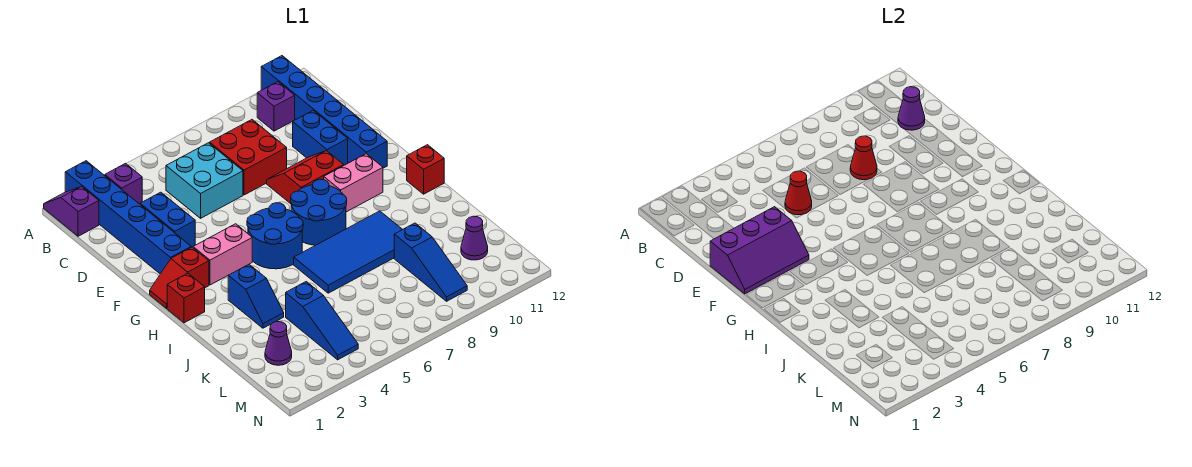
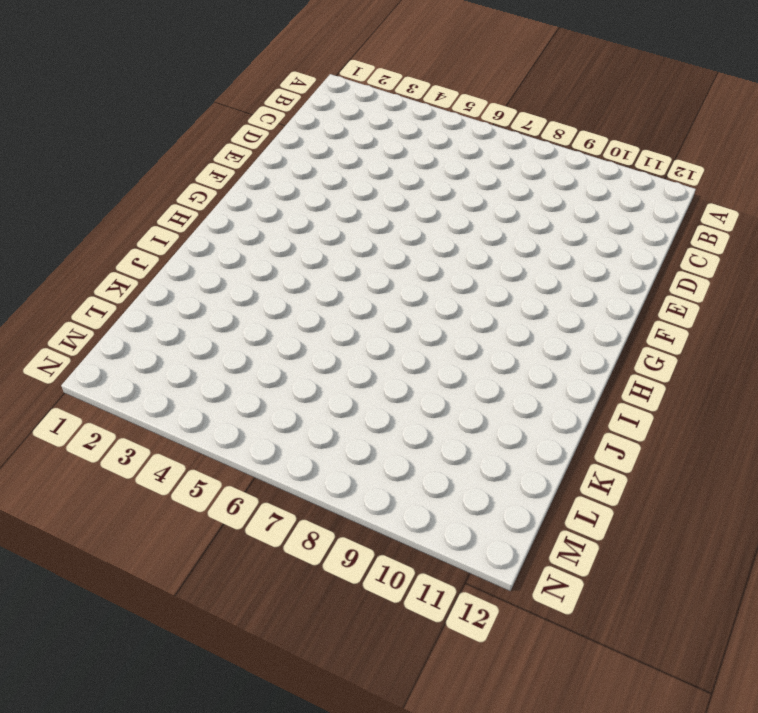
none -> purple slope A1:B1 level 1 top B
none -> blue brick A2:F2 level 1
none -> blue brick A11:F11 level 1

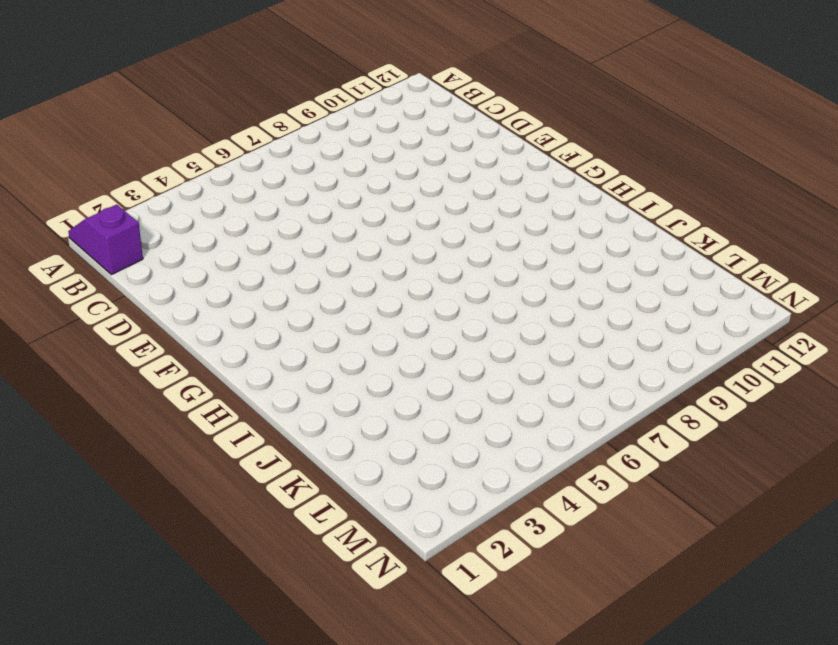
none -> blue brick A2:F2 level 1
none -> blue brick A11:F11 level 1
none -> purple brick B3 level 1

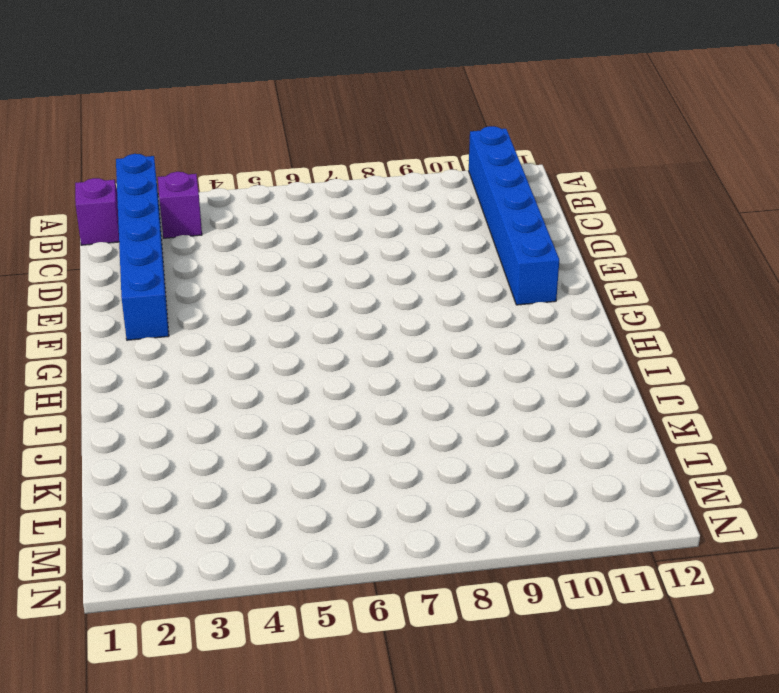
none -> purple brick B10 level 1
none -> cyan brick C5:D6 level 1
none -> red brick C7:D8 level 1

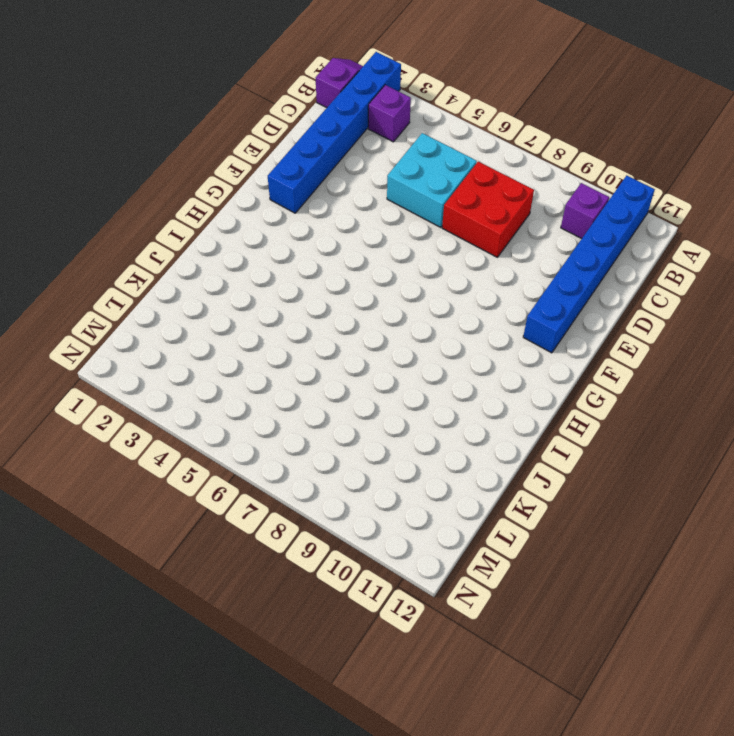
none -> blue brick D3:E3 level 1
none -> blue brick D10:E10 level 1
none -> red slope E8:F9 level 1 top F

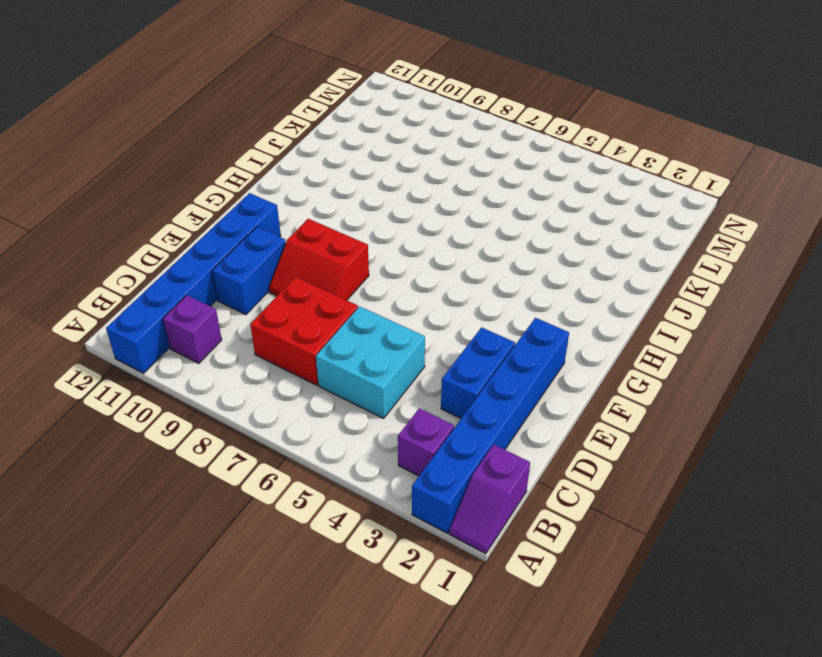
none -> red slope G1:G2 level 1 top 2
none -> pink brick G3:G4 level 1
none -> blue round brick G5:H6 level 1

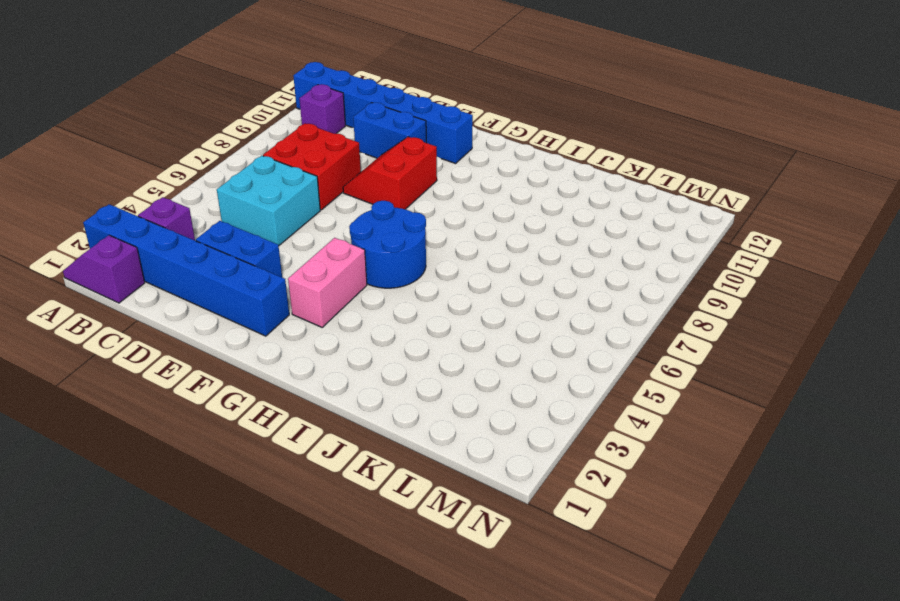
none -> red slope G1:G2 level 1 top 2
none -> blue round brick G7:H8 level 1
none -> pink brick G9:G10 level 1

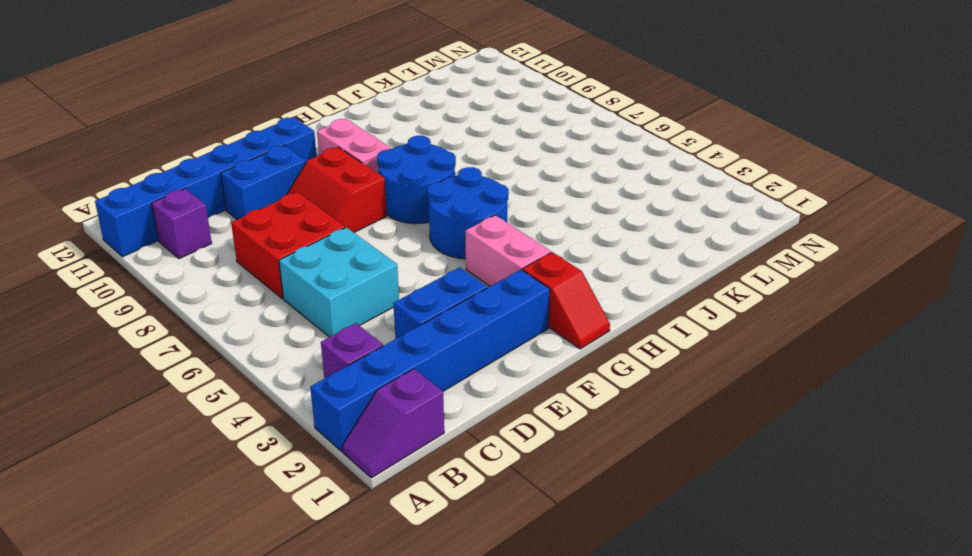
none -> red brick H1 level 1
none -> red brick H12 level 1
none -> blue slope I3:J3 level 1 top I

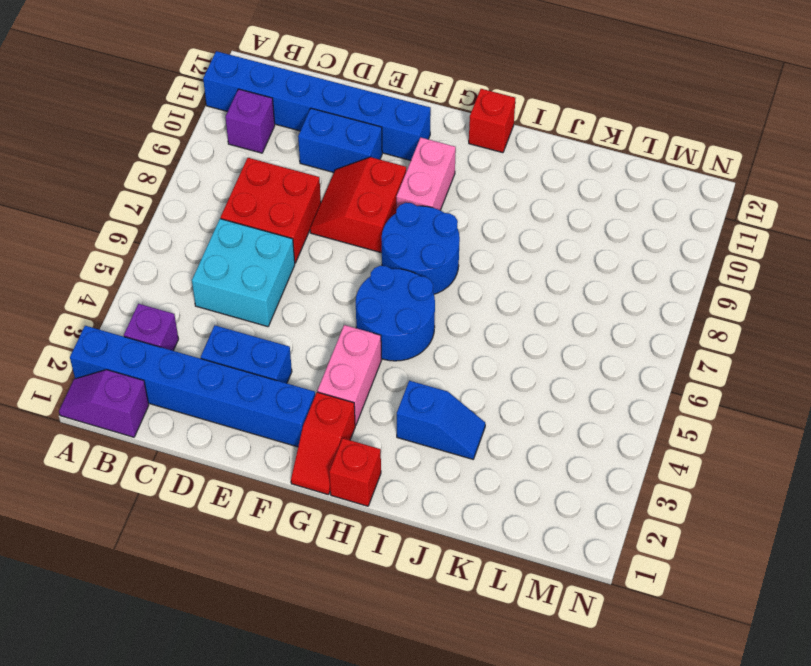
none -> blue tile I6:J9 level 1
none -> blue slope K4:M4 level 1 top K
none -> blue slope K9:M9 level 1 top K

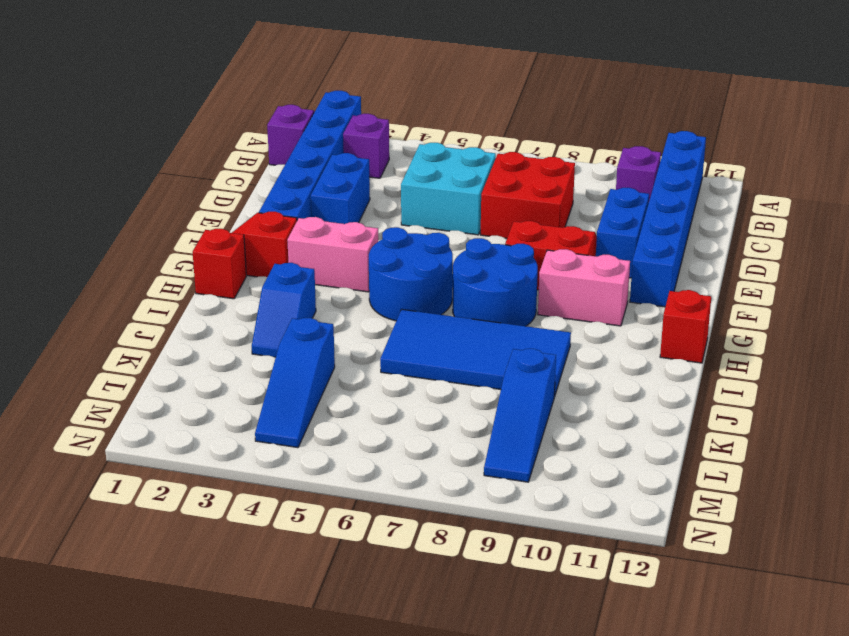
none -> purple cone L2 level 1
none -> purple cone L11 level 1
none -> purple cone C11 level 2

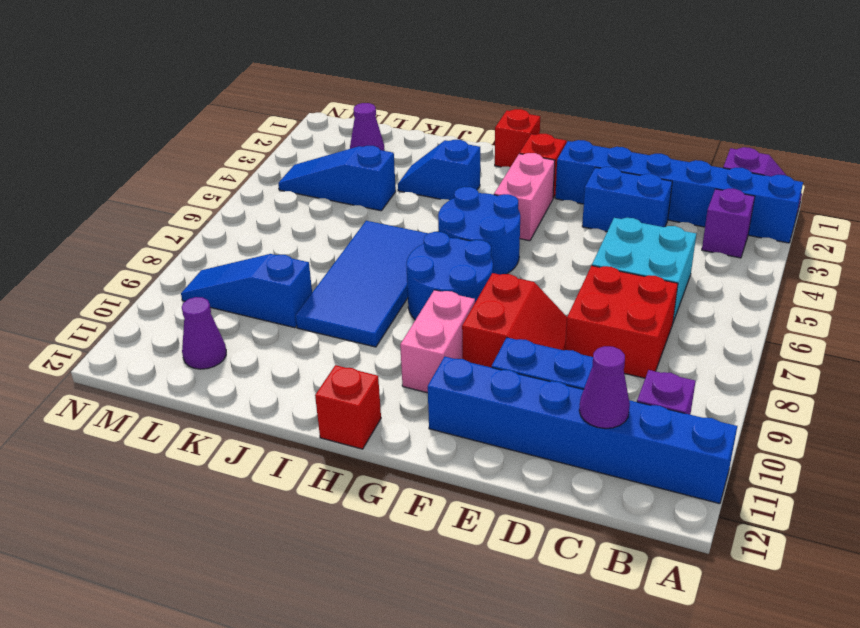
none -> red cone D5 level 2
none -> red cone D8 level 2
none -> purple slope E1:F3 level 2 top E

